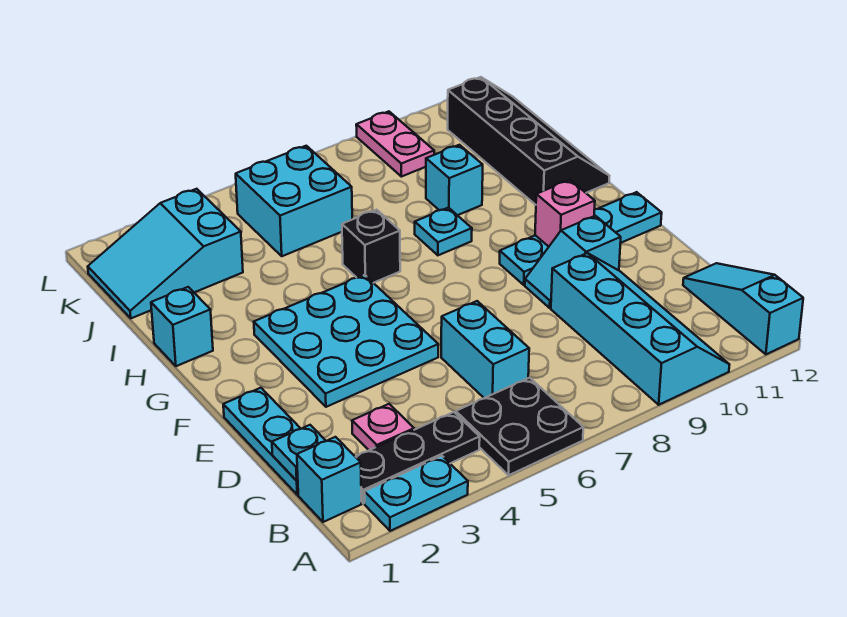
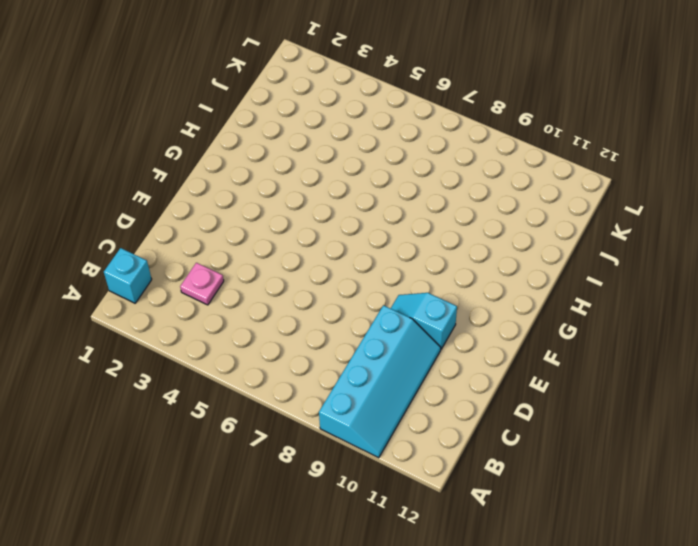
none -> cyan plate A2:A3 level 1
none -> black plate A5:B6 level 1
none -> cyan slope A12:C12 level 1 top A

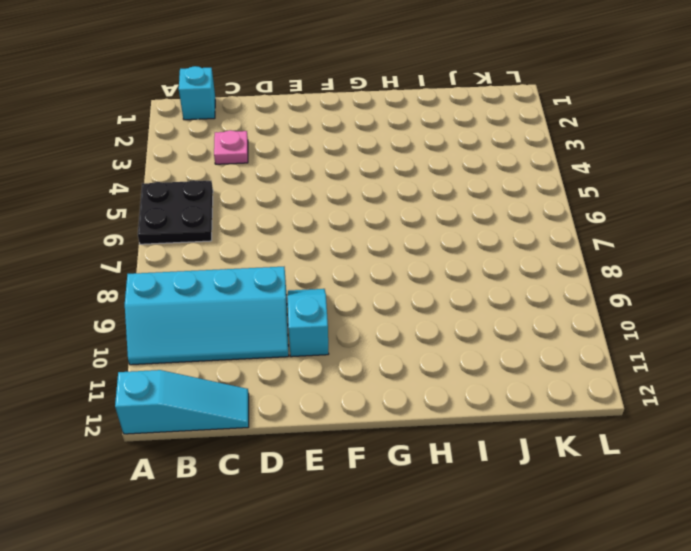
none -> cyan plate A2:A3 level 1
none -> black plate B2:B4 level 1
none -> cyan plate C1:E1 level 1

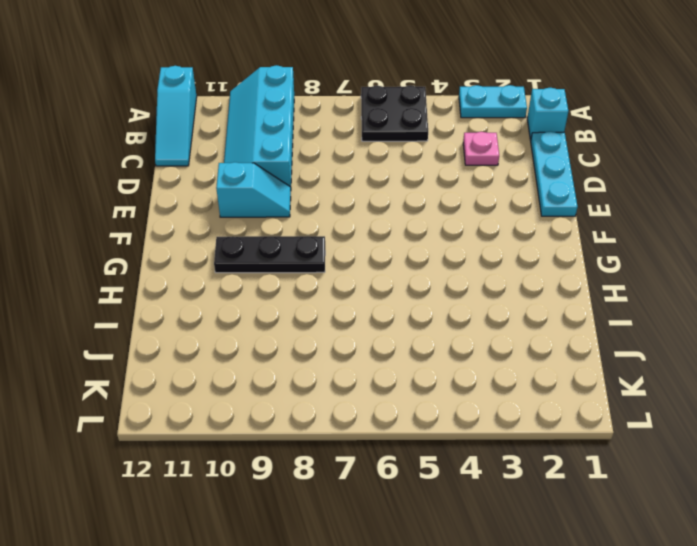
black plate G8:G10 level 1 -> black plate B2:B4 level 1
none -> cyan brick C6:D6 level 1
none -> cyan plate E3:G5 level 1
none -> cyan plate F9:F12 level 1

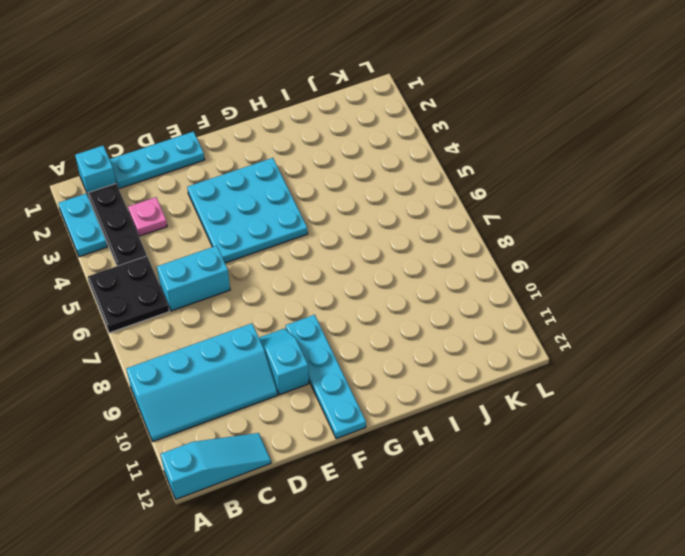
none -> cyan brick H1 level 1
none -> black brick H6 level 1
none -> cyan plate H8 level 1

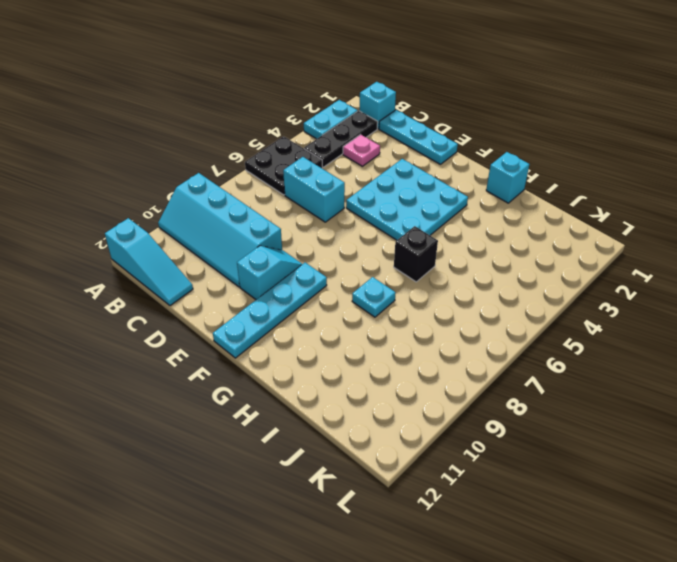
none -> black slope H11:K12 level 1 top 11
none -> cyan brick I9 level 1
none -> cyan slope J1:K3 level 1 top 3

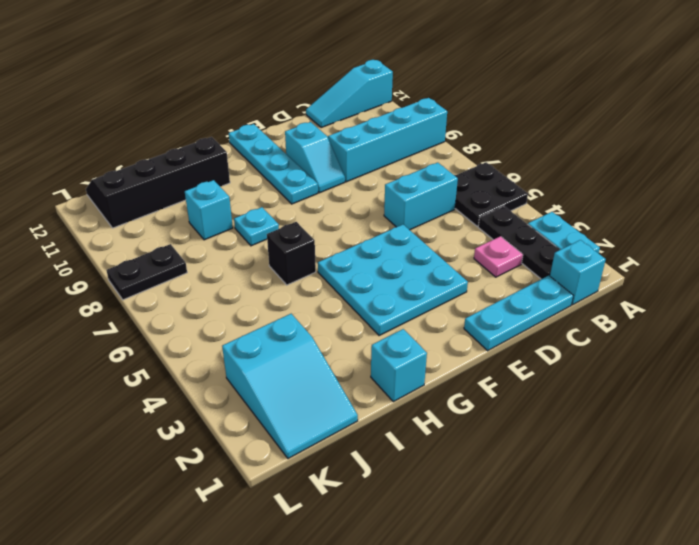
black plate K8:L8 level 1 -> none
none -> cyan brick J5:K6 level 1
none -> pink plate K9:L9 level 1
none -> cyan plate C1 level 2

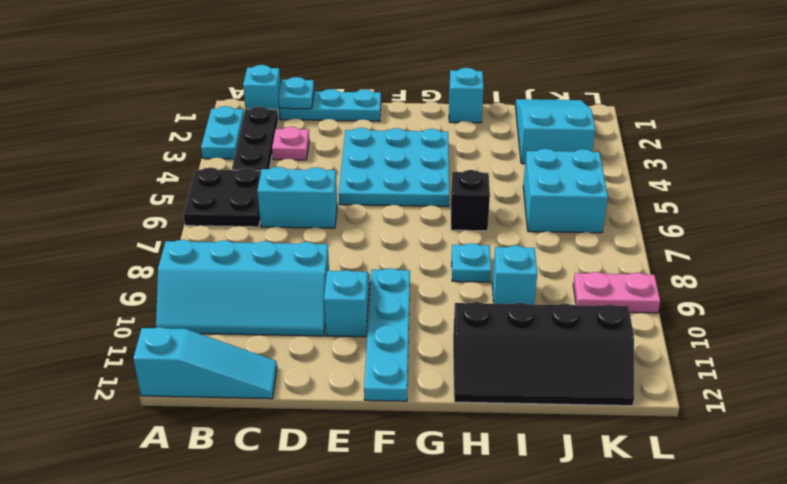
none -> pink brick F10 level 2

